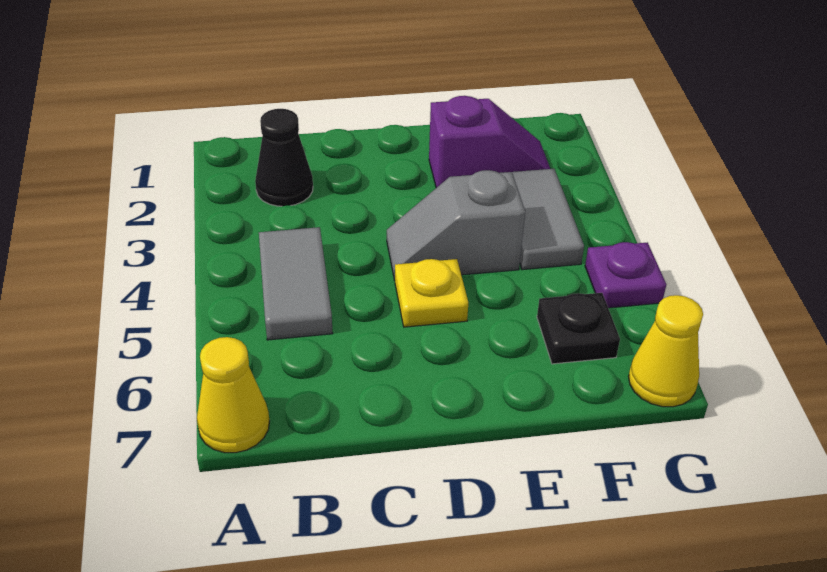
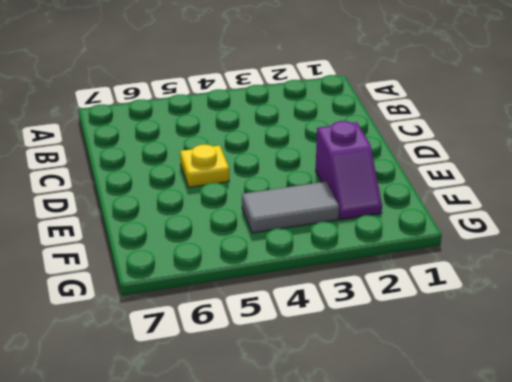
none -> yellow cone A7 level 1
none -> black cone B2 level 1

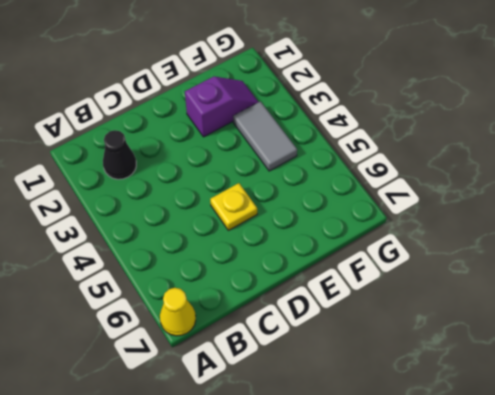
none -> grey tile B4:B5 level 1
none -> grey slope D4:E4 level 1 top E

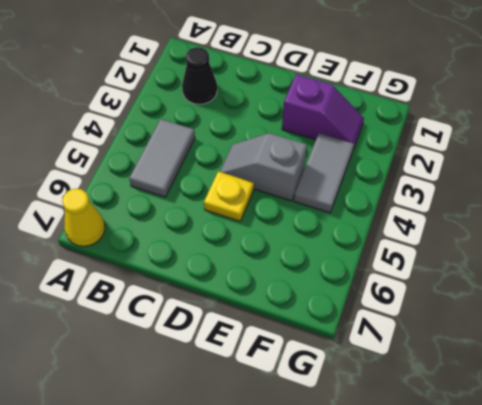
none -> black plate F6 level 1
none -> purple plate G5 level 1

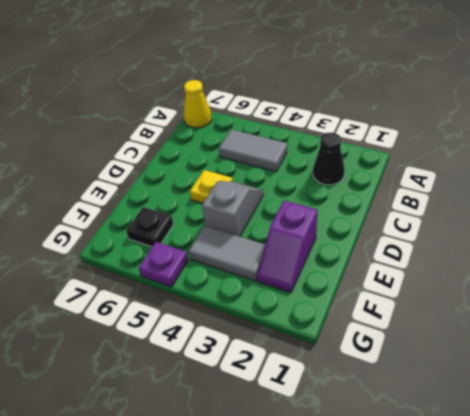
none -> yellow cone G7 level 1

